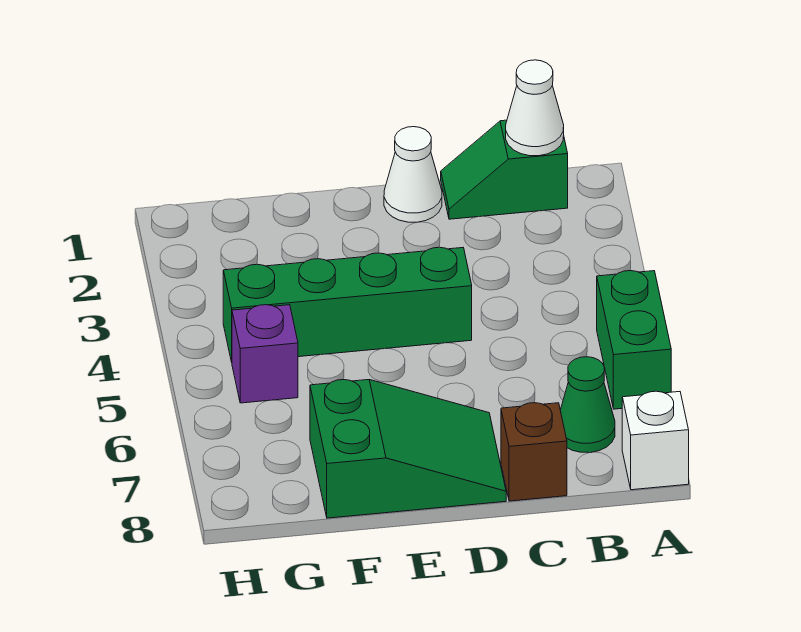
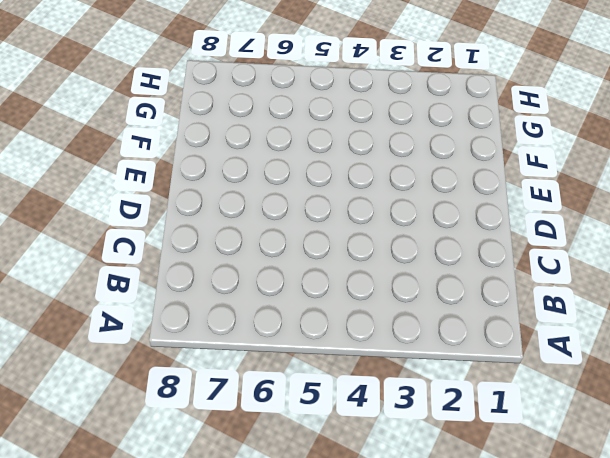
none -> green brick A5:A6 level 1
none -> white brick A8 level 1

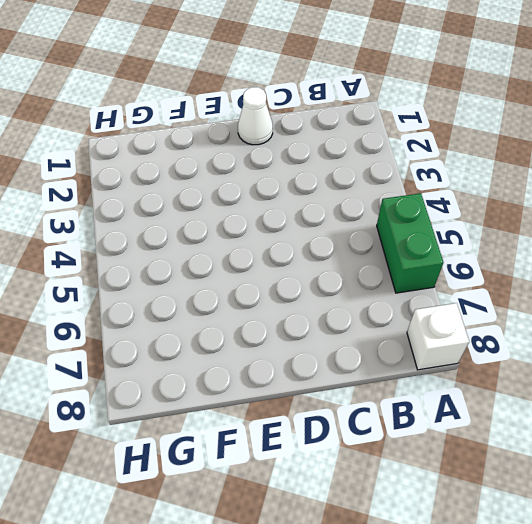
none -> green slope B1:C1 level 1 top B
none -> green cone B7 level 1

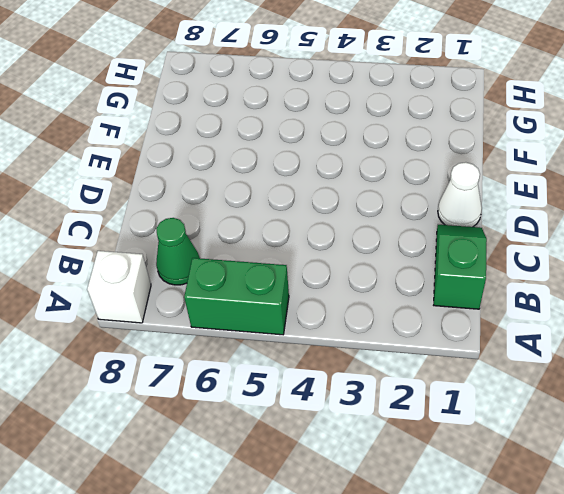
none -> brown brick C8 level 1
none -> green brick D4:G4 level 1

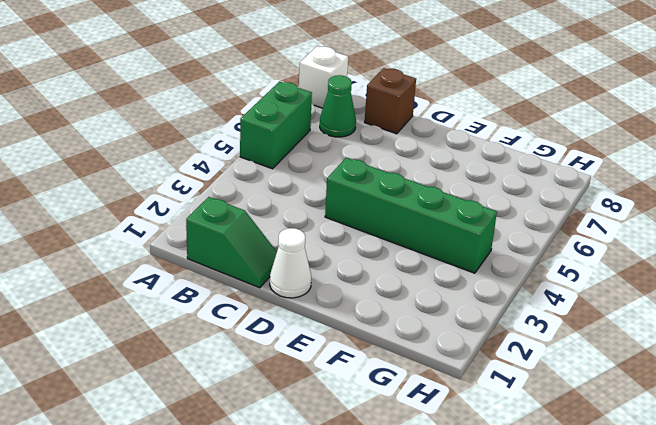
none -> green slope D7:F8 level 1 top F
none -> purple brick G5 level 1

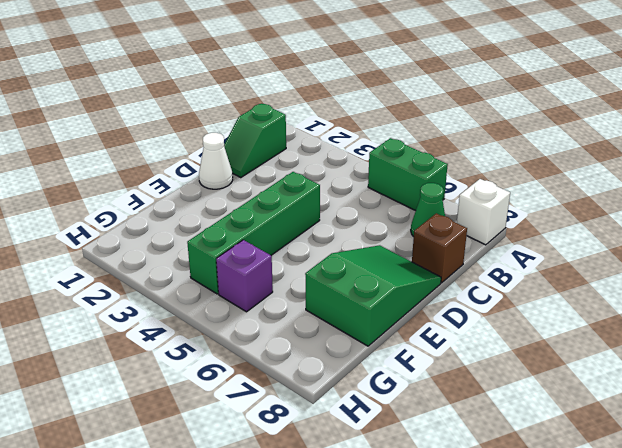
none -> white cone B1 level 2

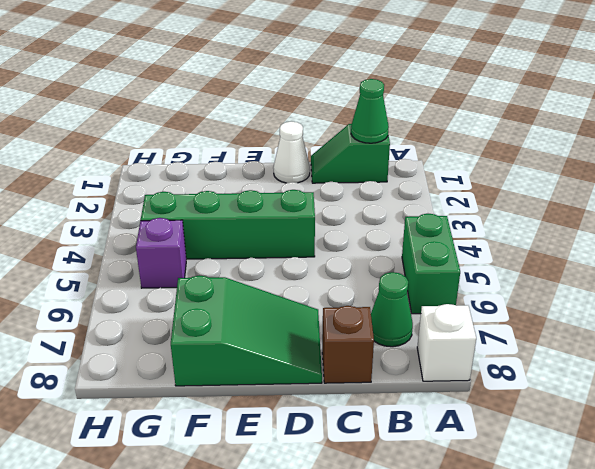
green cone B1 level 2 -> white cone B1 level 2

